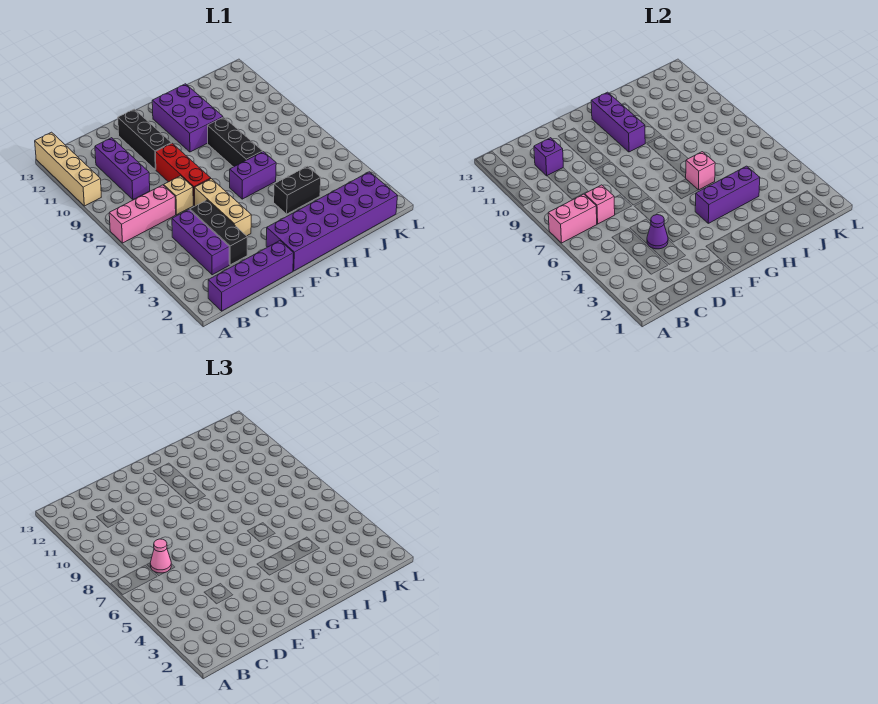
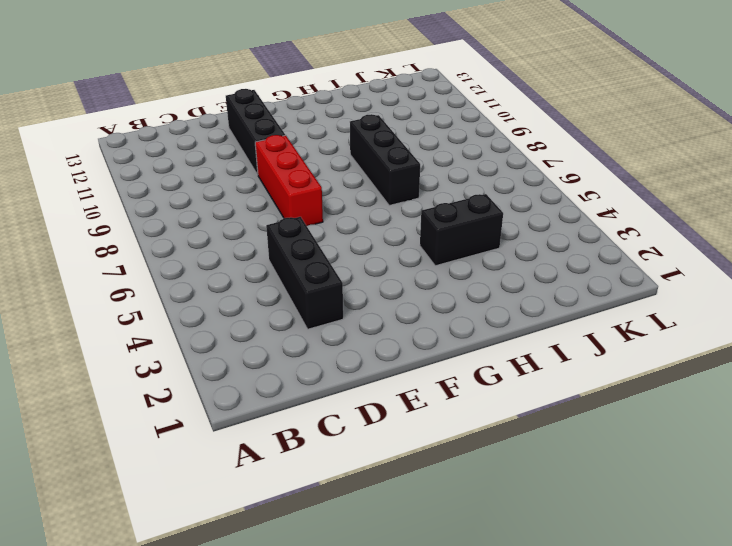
none -> pink brick A7:C7 level 1
none -> tan brick A10:A13 level 1
none -> purple brick B1:E1 level 1

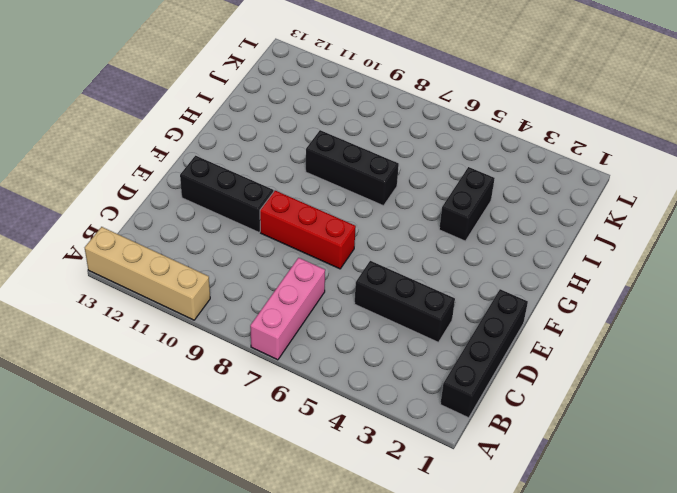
black brick B1:E1 level 1 -> purple brick B1:E1 level 1
none -> purple brick C3:C5 level 1
none -> purple brick C9:C11 level 1
none -> tan brick D7 level 1

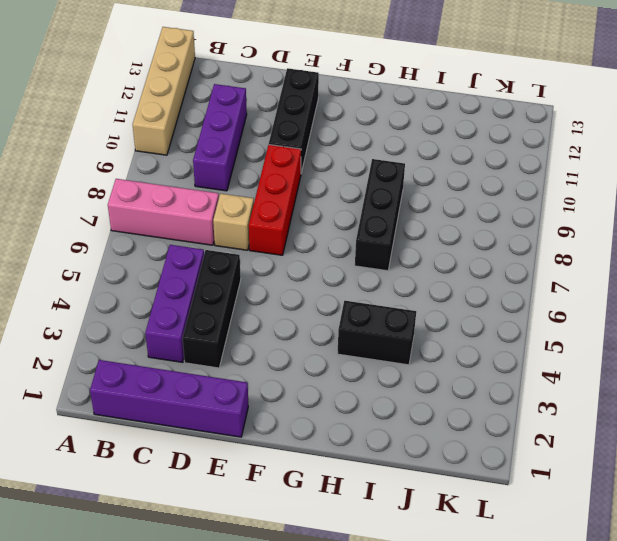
none -> tan brick E4:E6 level 1
none -> purple brick F1:K2 level 1
none -> purple brick G6:H6 level 1

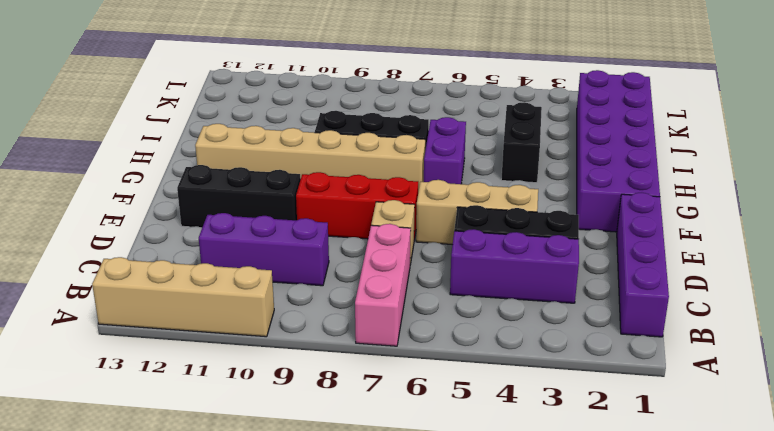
tan brick G7:G12 level 1 -> purple brick G10:H12 level 1
none -> pink brick A7:B7 level 2
none -> pink brick C7 level 2
none -> purple brick C11 level 2

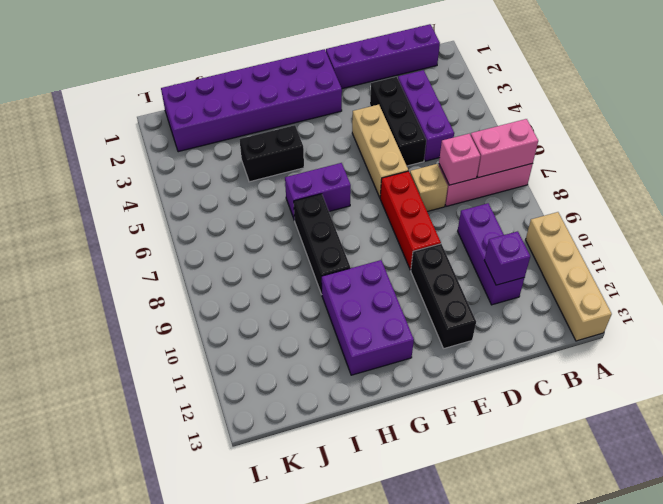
none -> purple cone D4 level 2
none -> purple brick G4:I4 level 2
none -> purple brick G10:G12 level 2

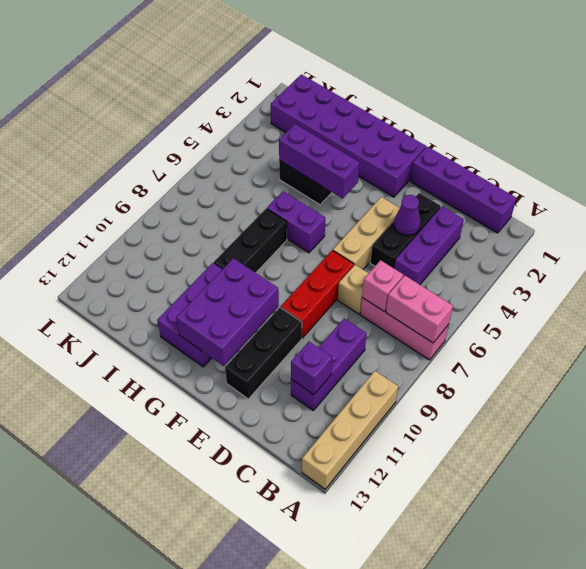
purple brick F10:G12 level 2 -> purple brick G10:G12 level 2
none -> pink brick H6 level 2
none -> pink cone C7 level 3

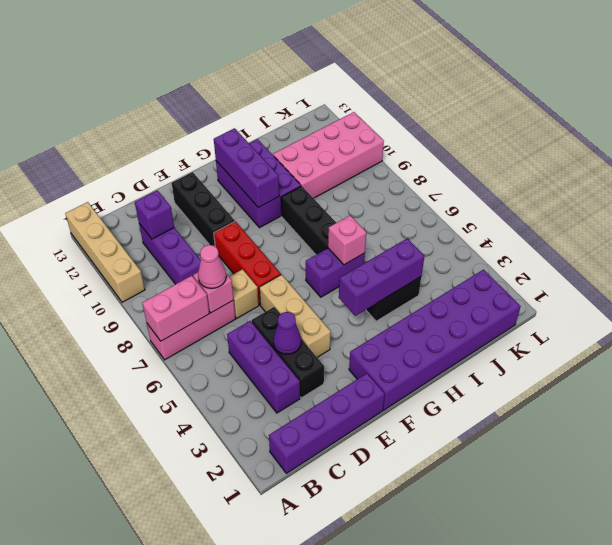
pink brick I10:L11 level 1 -> none

